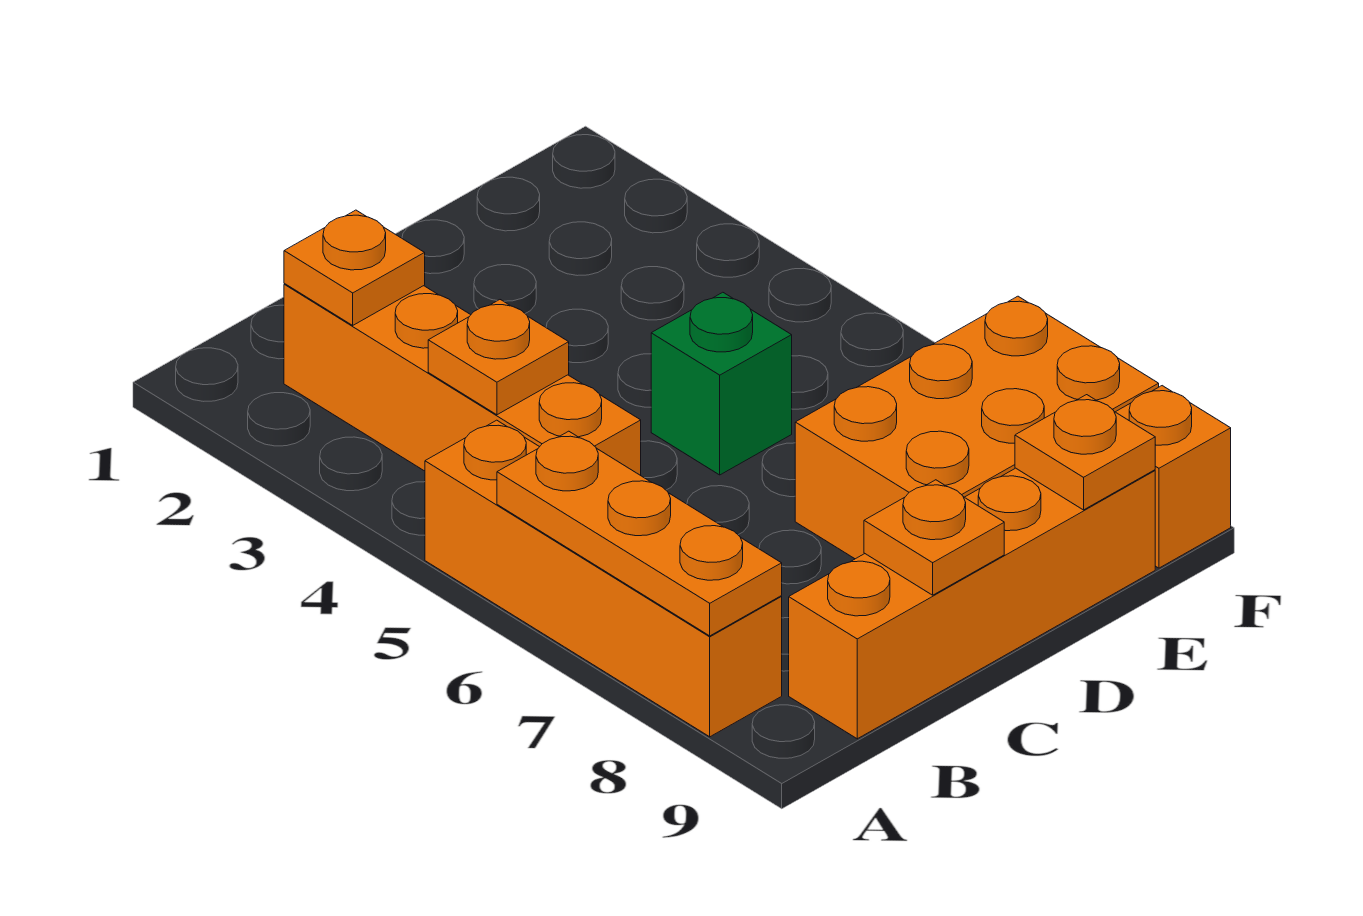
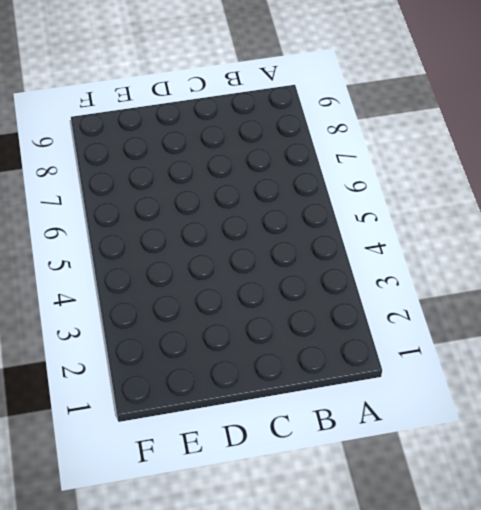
none -> orange brick A5:A8 level 1
none -> orange brick B2:B5 level 1

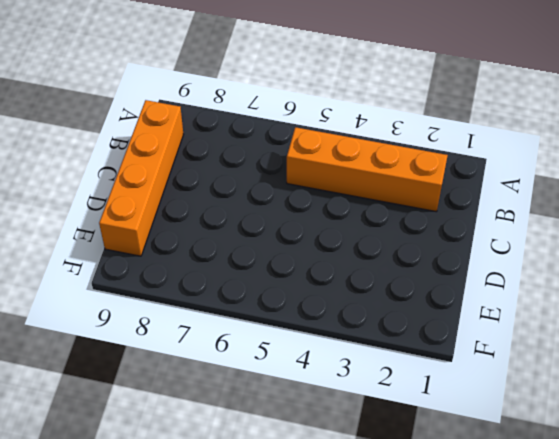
none -> orange brick A5:A8 level 1
none -> green brick D5 level 1

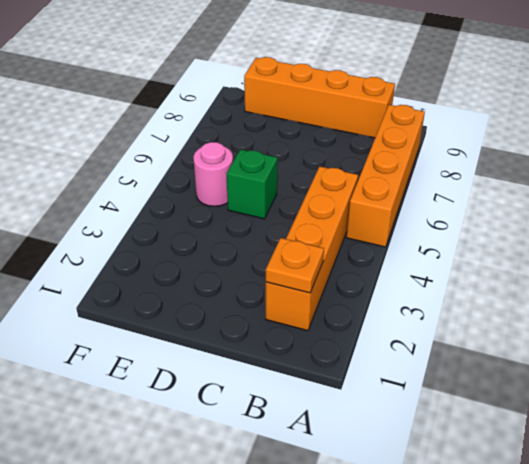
pink round brick E5 level 1 -> none
none -> orange brick D7:F8 level 1
none -> orange brick F9 level 1

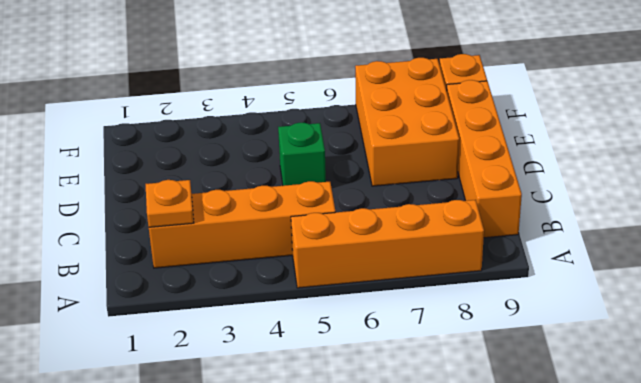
none -> orange plate A6:A8 level 2
none -> orange plate B4 level 2

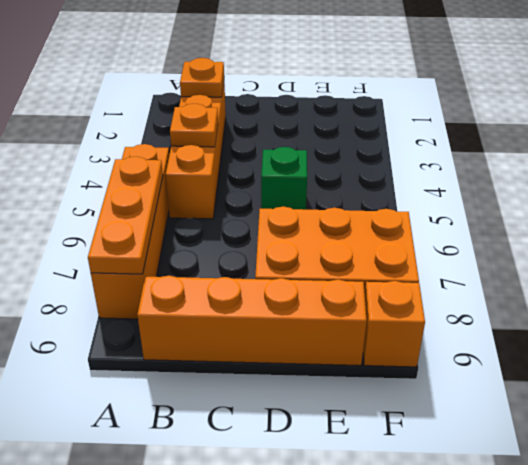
none -> orange plate C9 level 2
none -> orange plate E9 level 2

